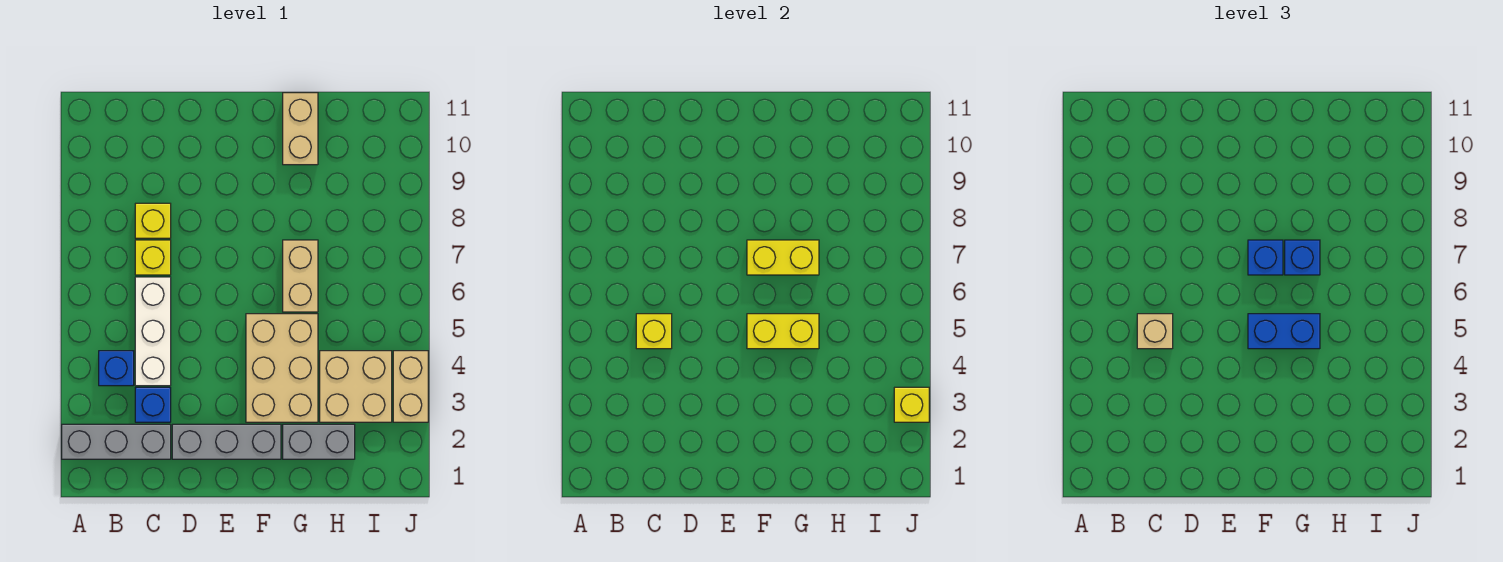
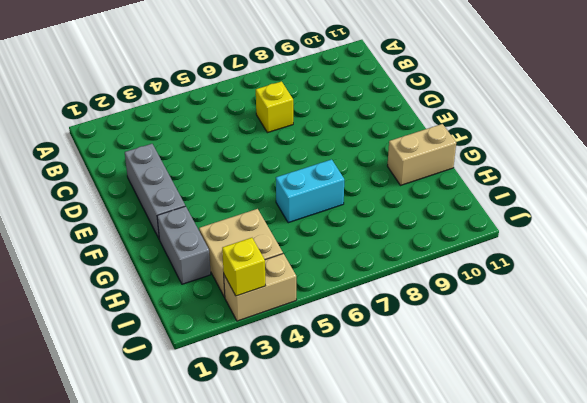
cyan brick G6:G7 level 1 -> tan brick G6:G7 level 1
none -> grey brick A2:C2 level 1
none -> blue brick B4 level 1
none -> blue brick C3 level 1

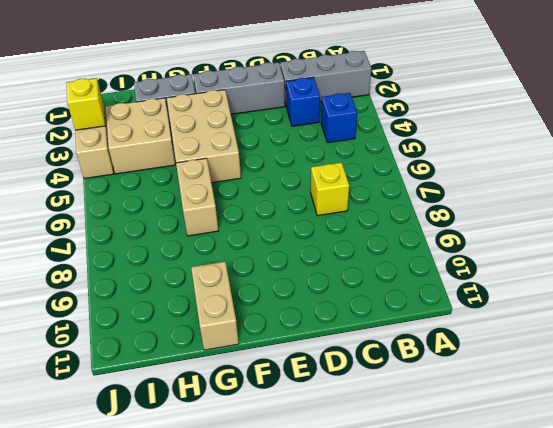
none -> white brick C4:C6 level 1
none -> yellow brick C8 level 1
none -> yellow brick C5 level 2

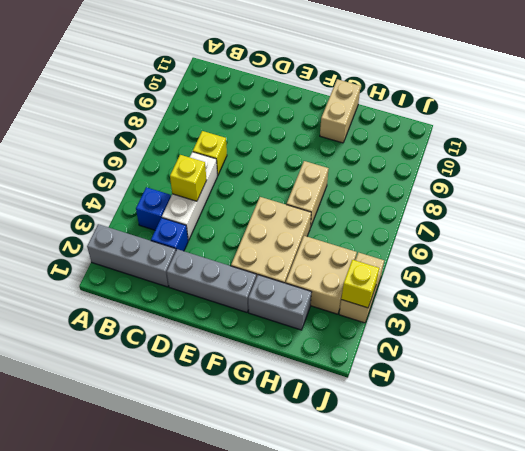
none -> yellow brick C8 level 1
none -> yellow brick F5:G5 level 2
none -> yellow brick F7:G7 level 2

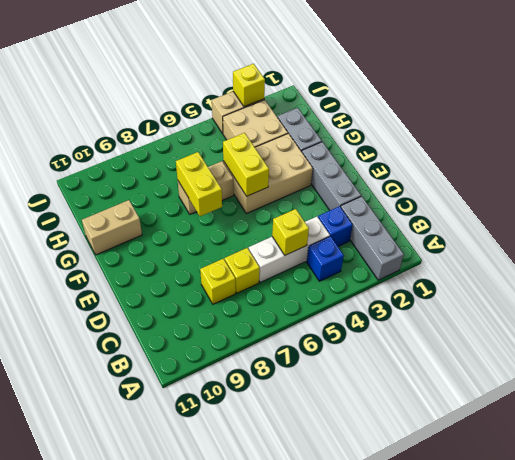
none -> tan brick C5 level 3
none -> blue brick F5:G5 level 3
none -> blue brick F7 level 3

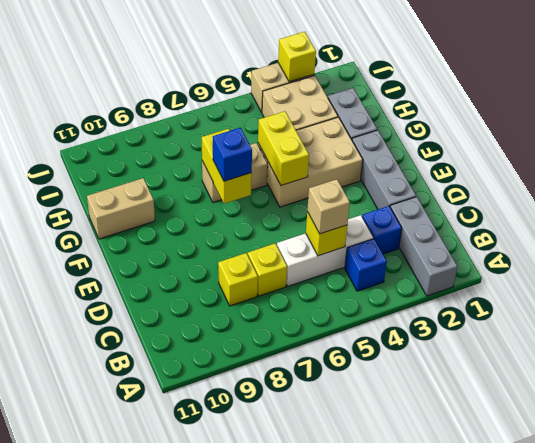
none -> blue brick F5:G5 level 3
none -> blue brick G7 level 3

